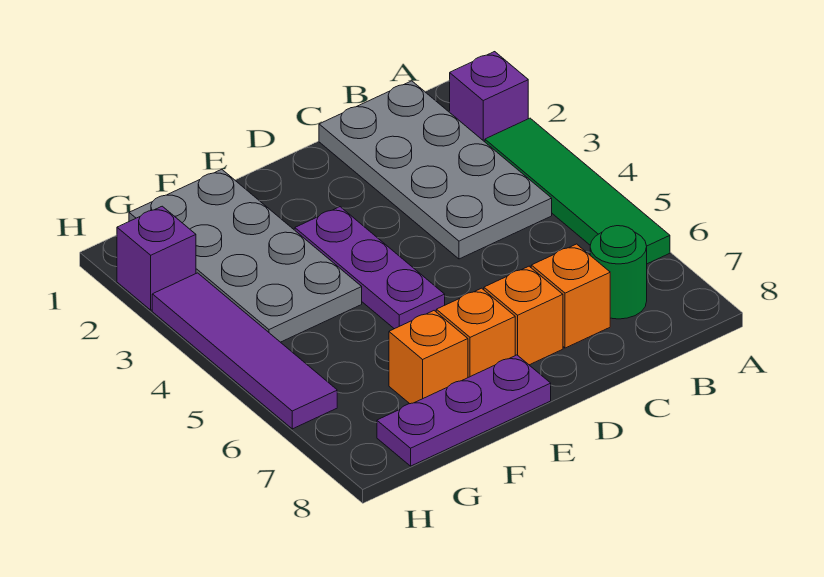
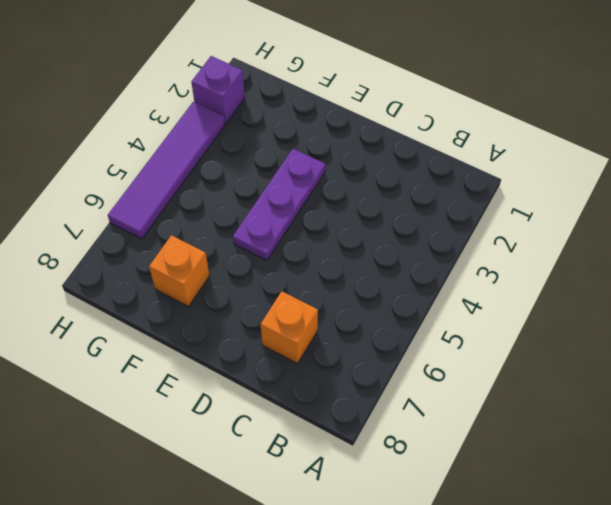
none -> purple brick A2 level 1
none -> green tile A3:A6 level 1
none -> grey plate B1:C4 level 1

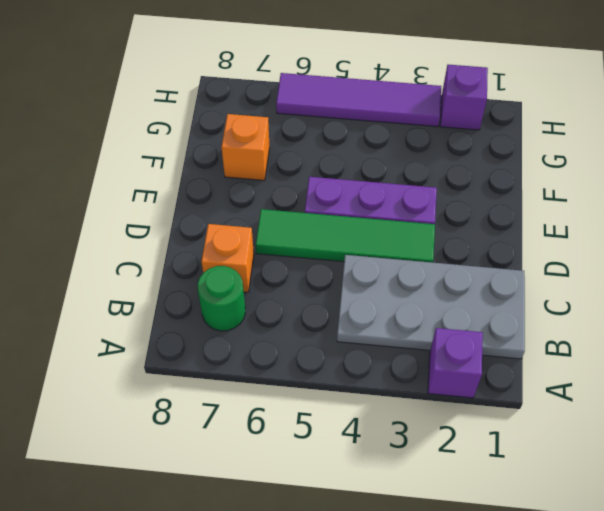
green tile D3:D6 level 1 -> green tile A3:A6 level 1
none -> orange brick D7 level 1
none -> orange brick E7 level 1
none -> purple plate E8:G8 level 1

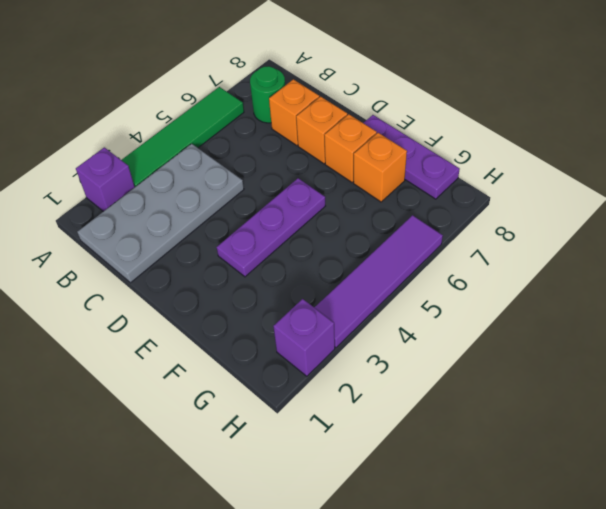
none -> grey plate F1:G4 level 1

